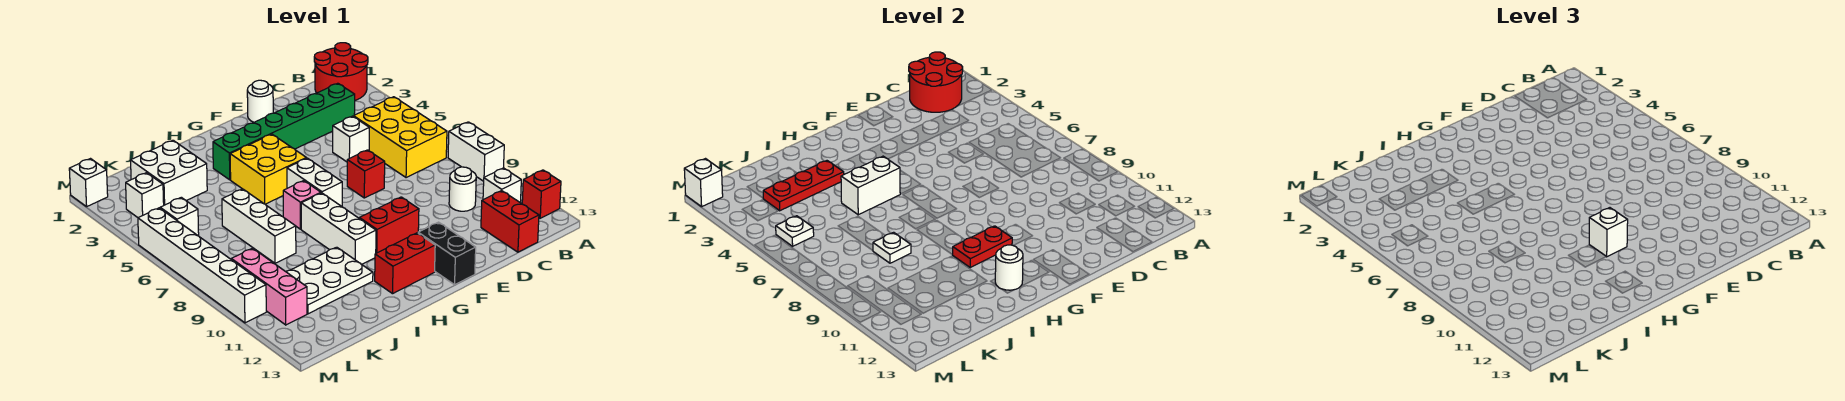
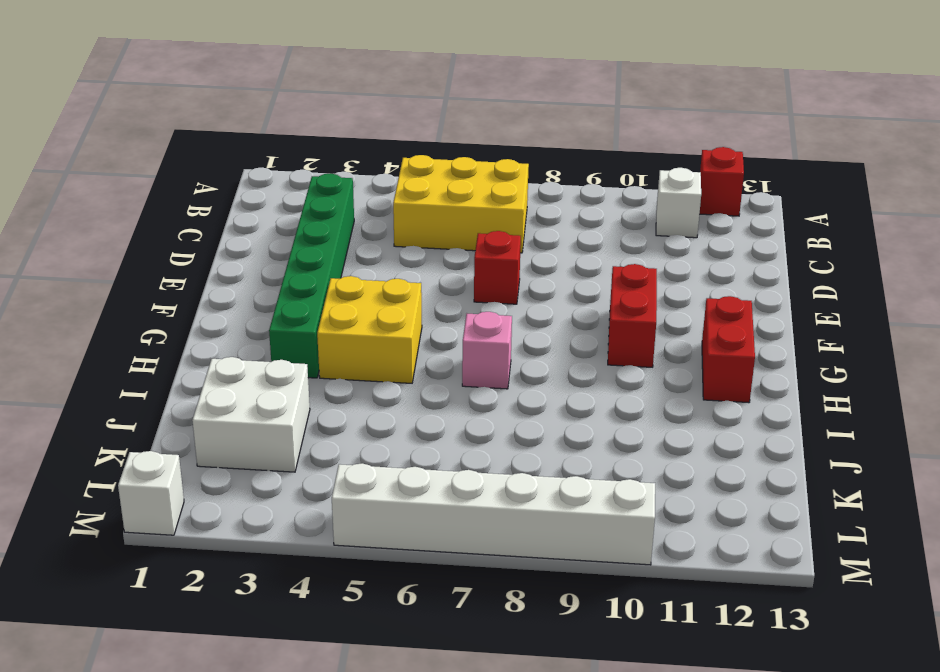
none -> red round brick A1:B2 level 1
none -> white brick A8:A9 level 1
none -> white round brick C10 level 1
none -> red brick C12:C13 level 1

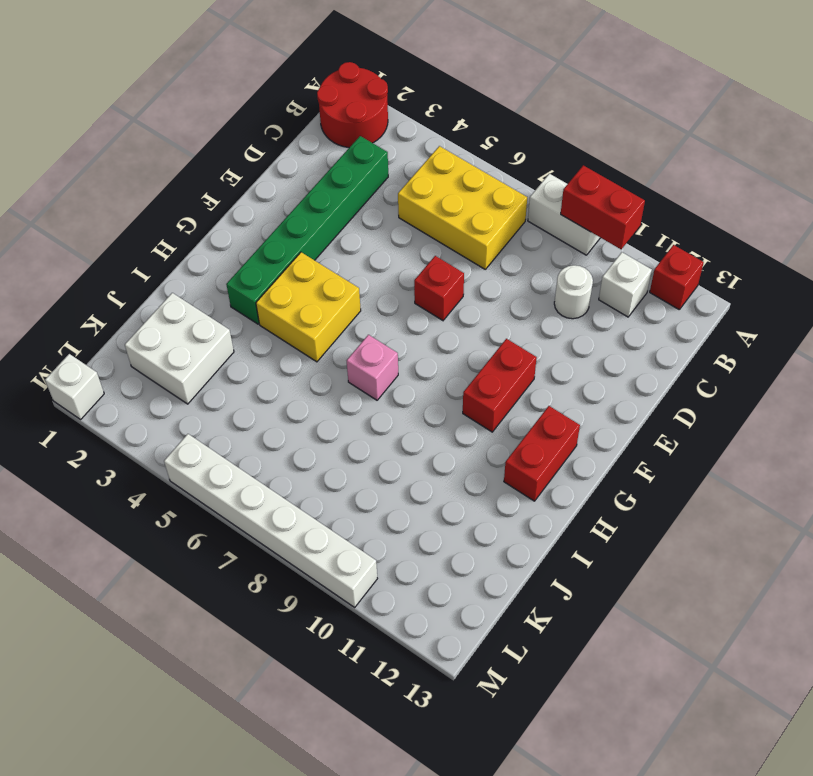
red brick A9:A10 level 2 -> red brick C12:C13 level 1
none -> white brick D5 level 1
none -> white round brick E1 level 1
none -> black brick F12:F13 level 1
none -> white brick G6:G7 level 1

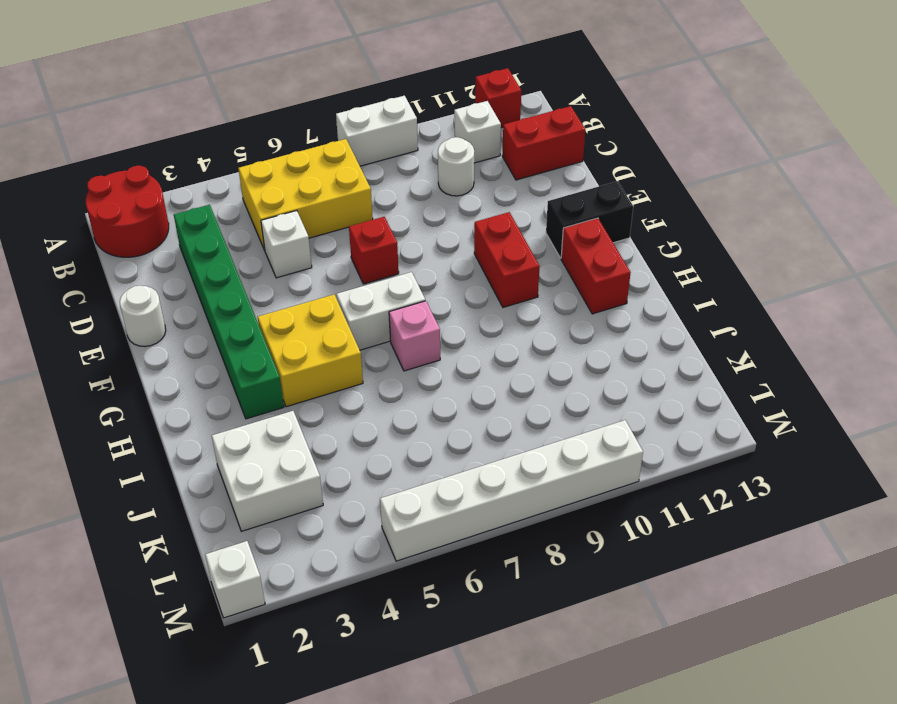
none -> white brick H8:H10 level 1
none -> white plate I10:K11 level 1
none -> white brick J6:J8 level 1
none -> white brick L3 level 1

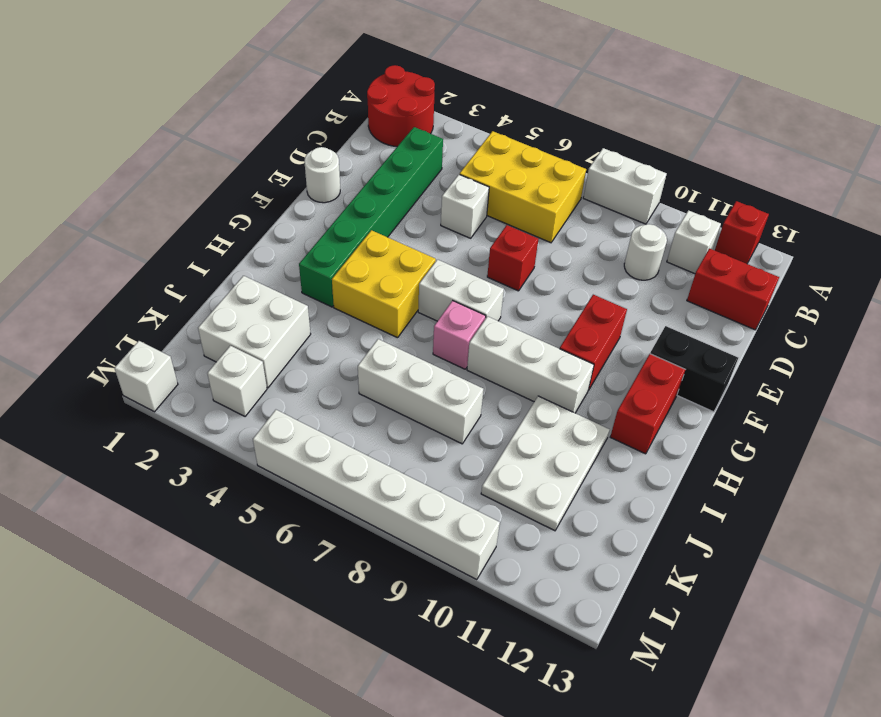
none -> white brick L5 level 1
none -> pink brick L9:L11 level 1
none -> red round brick B1:C2 level 2
none -> red plate G10:H10 level 2

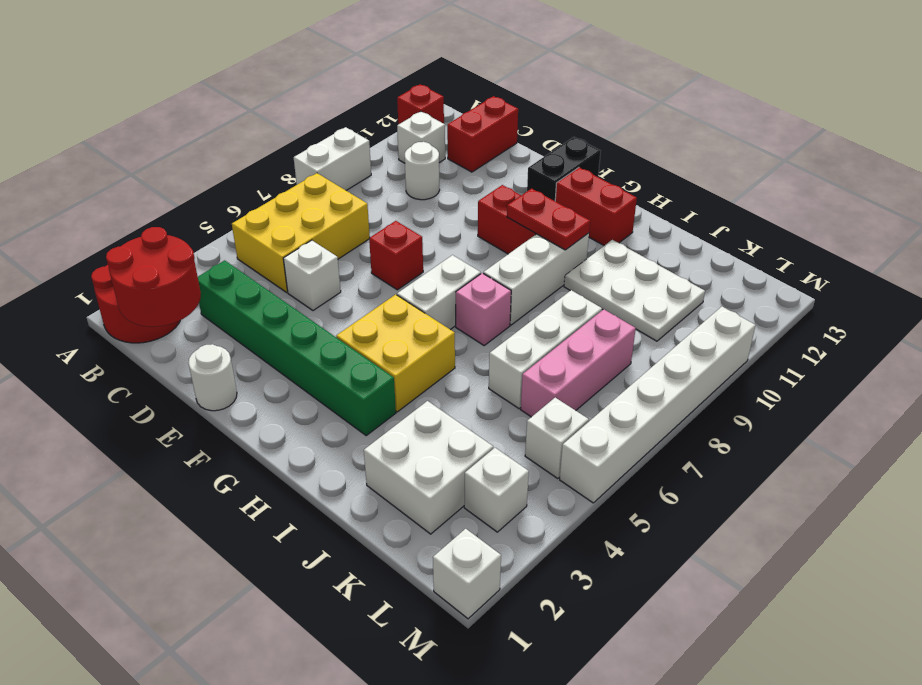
pink brick K6:K8 level 1 -> pink brick L9:L11 level 1
none -> white brick H5:I5 level 2
none -> white round brick H12 level 2
none -> red plate I3:K3 level 2
none -> white plate J8 level 2

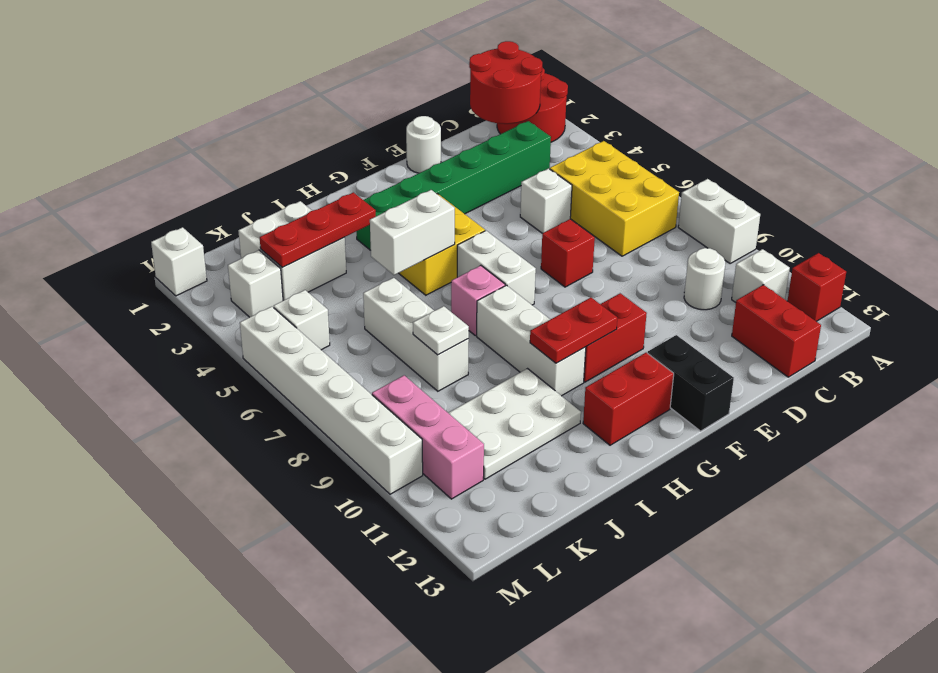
none -> white round brick H12 level 2
none -> white plate L5 level 2
none -> white brick M1 level 2
none -> white brick G10 level 3

